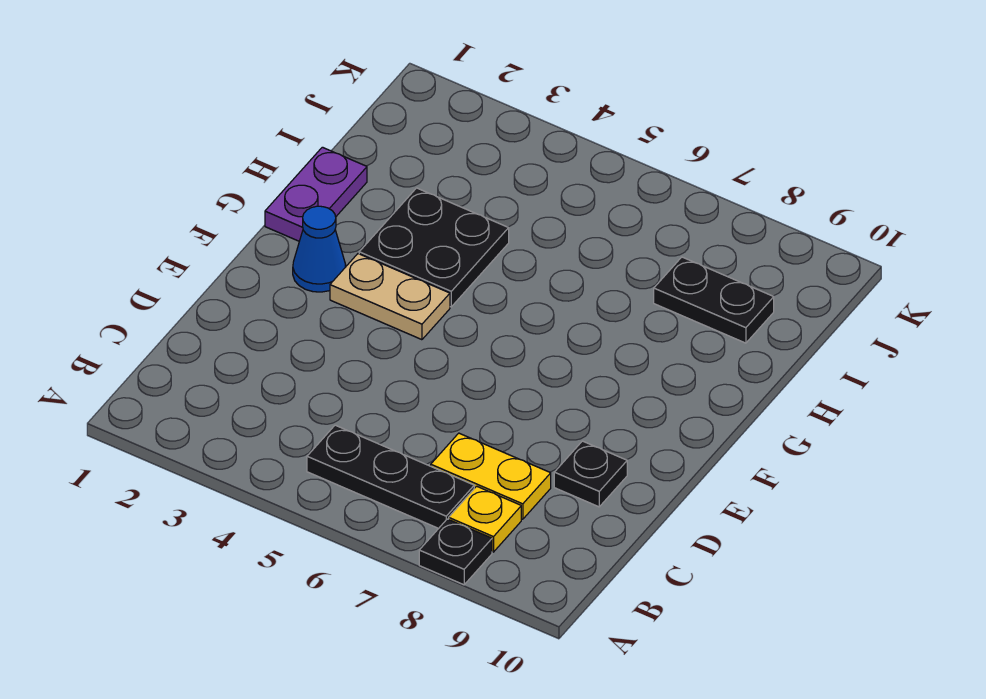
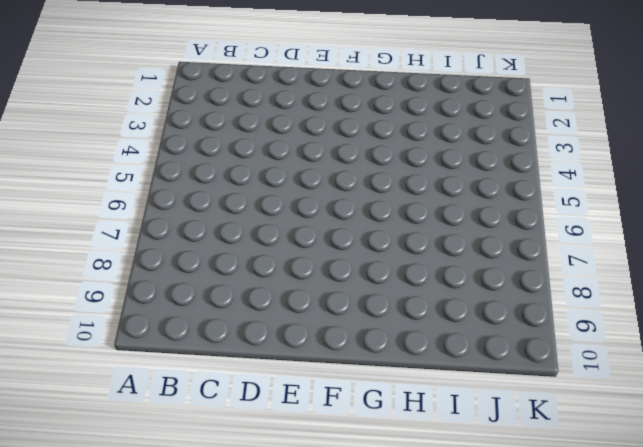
none -> black plate A8 level 1
none -> black plate B5:B7 level 1

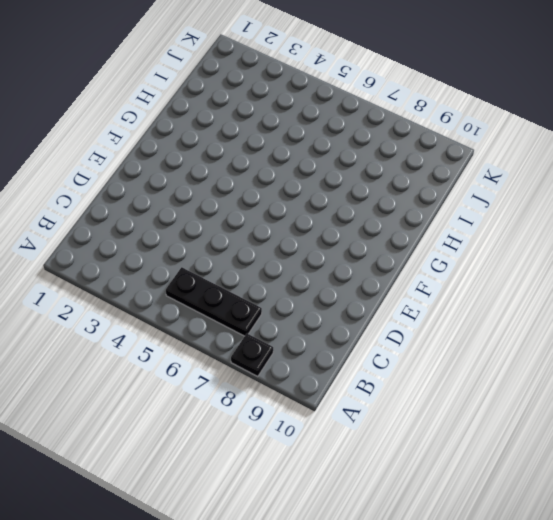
none -> yellow plate B8 level 1
none -> yellow plate C7:C8 level 1

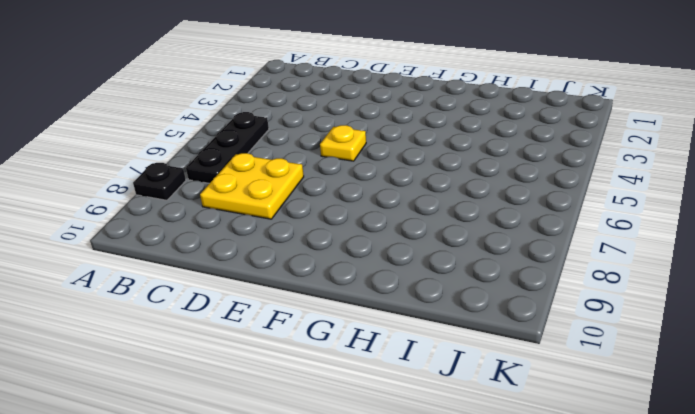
yellow plate C7:D8 level 1 -> yellow plate C7:C8 level 1
yellow plate E5 level 1 -> yellow plate B8 level 1
none -> black plate D9 level 1
none -> blue cone F2 level 1

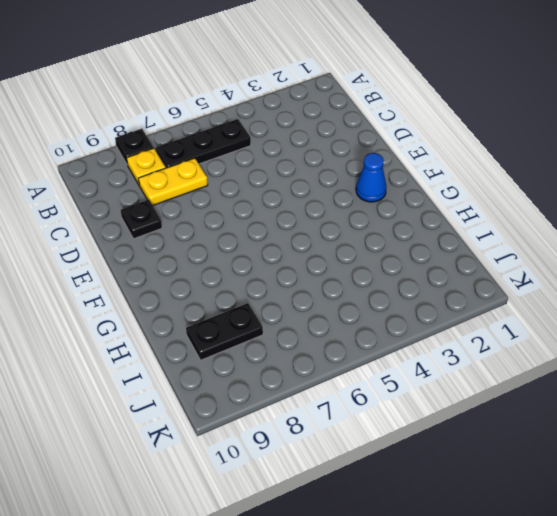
none -> tan plate F3:F4 level 1
none -> purple plate G1:H1 level 1

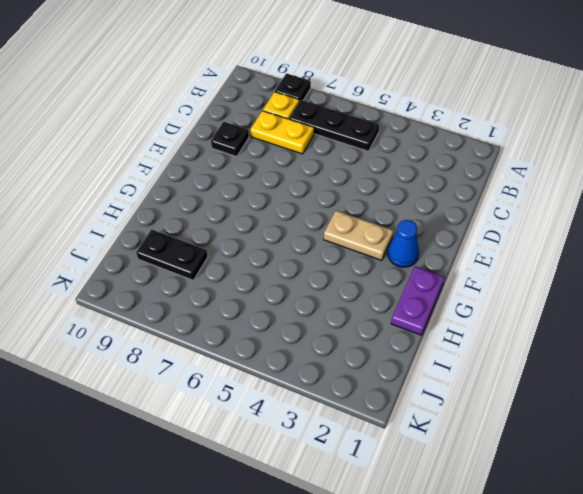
none -> black plate G3:H4 level 1

